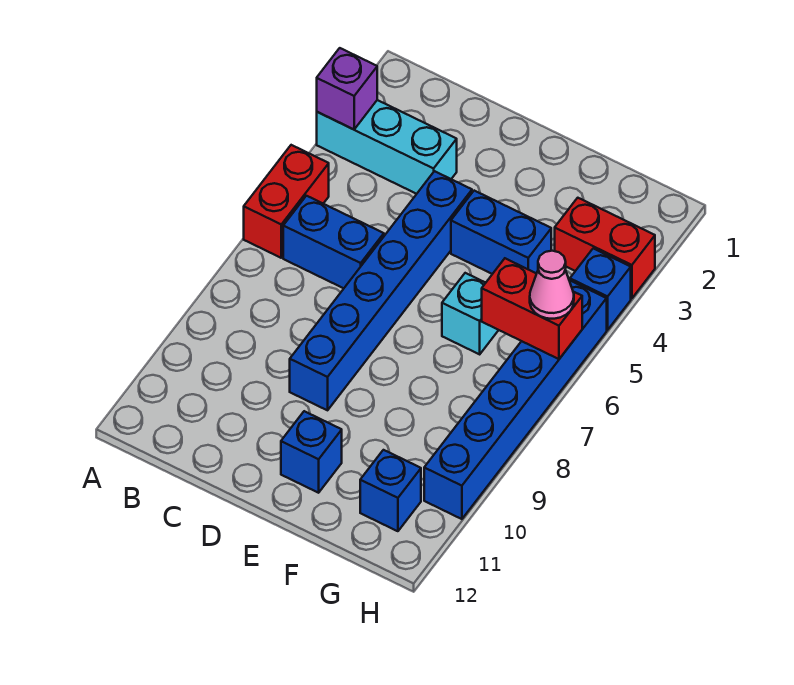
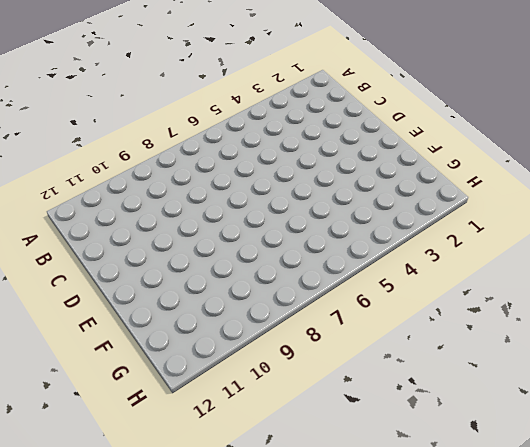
none -> cyan brick A3:C3 level 1
none -> red brick A5:A6 level 1
none -> blue brick B6:C6 level 1

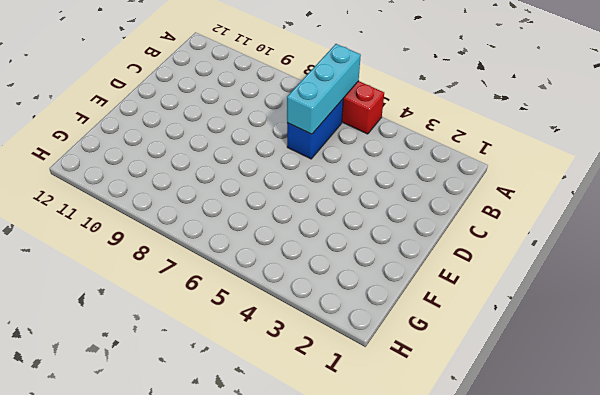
cyan brick A6:C6 level 2 -> cyan brick A3:C3 level 1
none -> blue brick D4:D9 level 1
none -> blue brick E4:F4 level 1
none -> blue brick E11 level 1

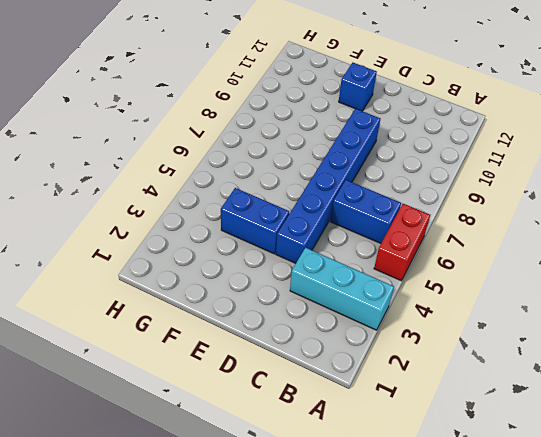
none -> cyan brick F6 level 1
none -> red brick G3:H3 level 1
none -> blue brick G11 level 1

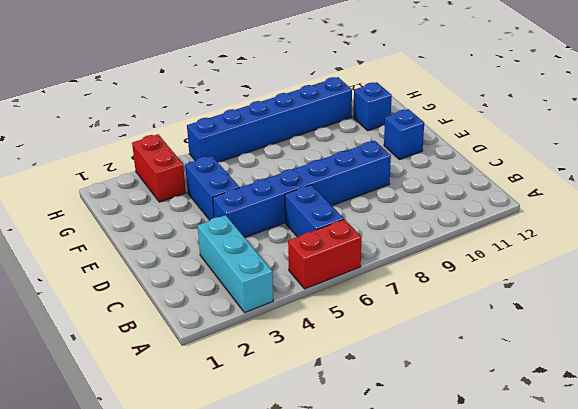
none -> cyan brick F6 level 1
none -> blue brick H4 level 1
none -> purple brick A3 level 2

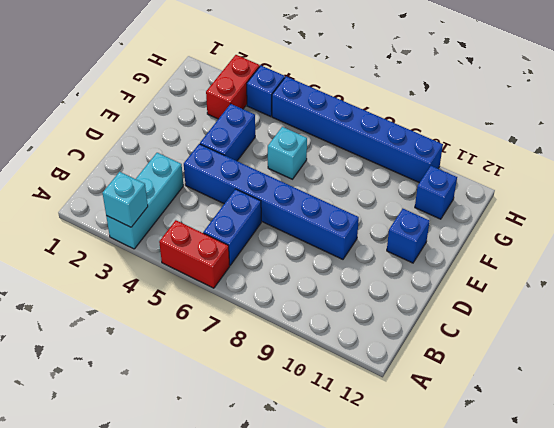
cyan brick A3 level 2 -> purple brick A3 level 2
none -> red brick G6:H6 level 2
none -> pink cone H6 level 3

